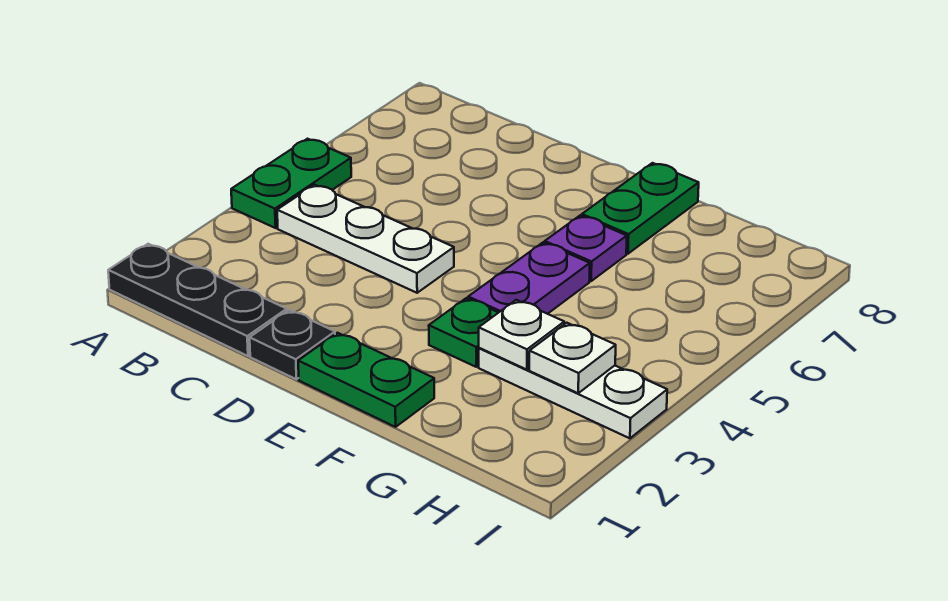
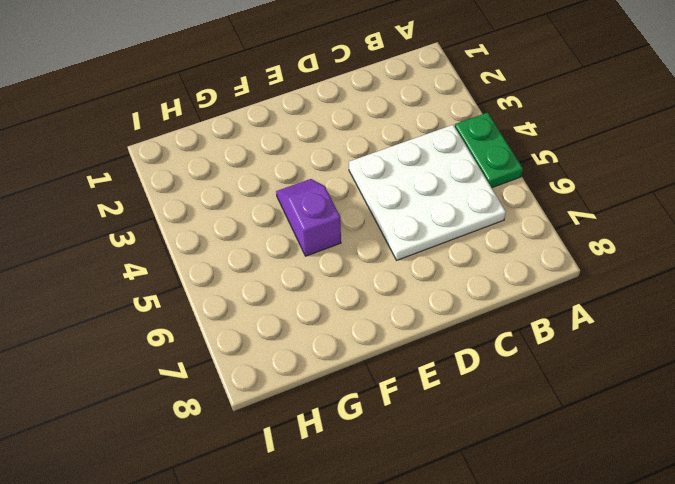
white plate B4:D6 level 1 -> white plate B4:D4 level 1
purple slope F4:F5 level 1 top 5 -> purple plate F4:F5 level 1
none -> black plate A1:C1 level 1
none -> black plate D1 level 1
none -> green plate E1:F1 level 1

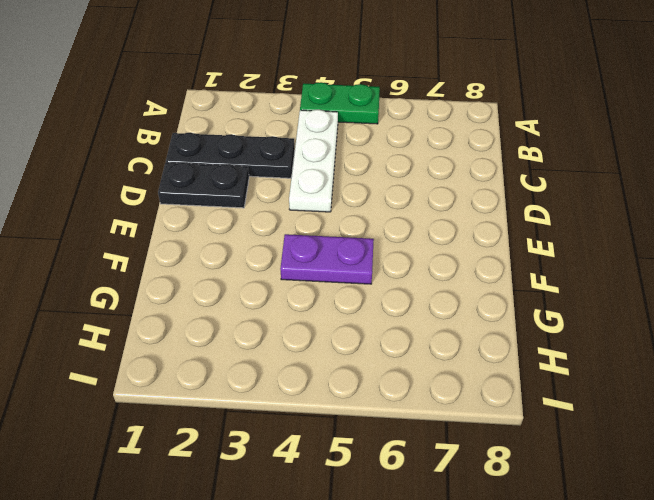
black plate C1:C3 level 1 -> black plate A1:C1 level 1
black plate D1:D2 level 1 -> black plate D1 level 1
none -> green plate E1:F1 level 1
none -> green plate F3 level 1
none -> purple plate F6 level 1

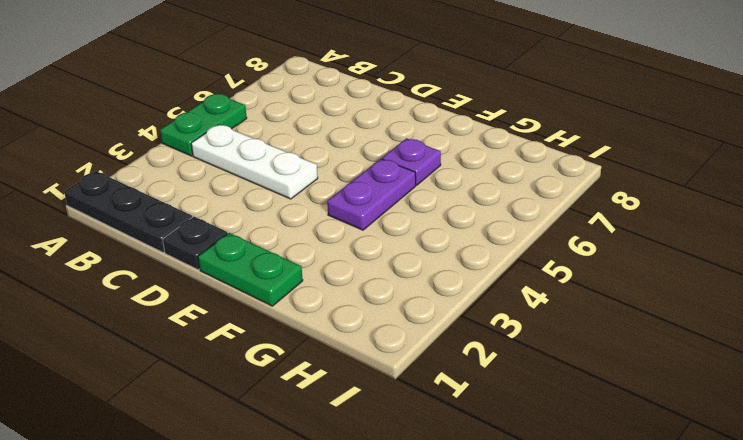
none -> green plate F3 level 1
none -> green plate F7:F8 level 1
none -> white plate G3:I3 level 1

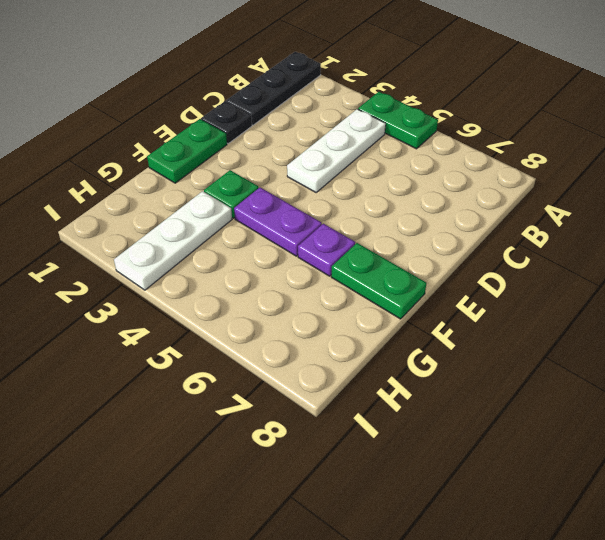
none -> white plate G3 level 2
none -> white plate H3 level 2

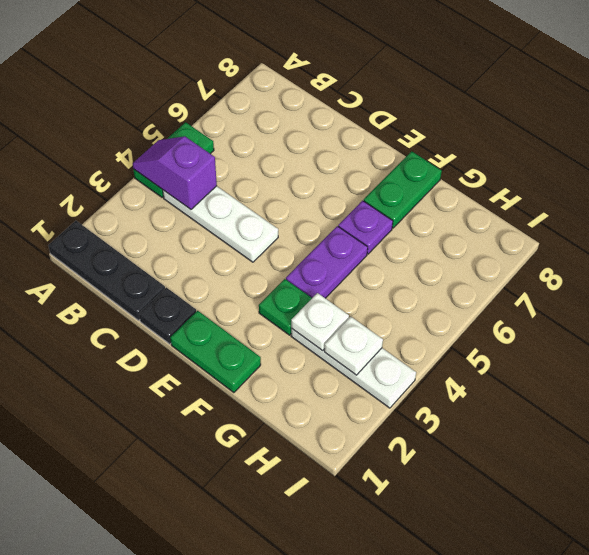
purple slope A4:B4 level 2 top B -> none

